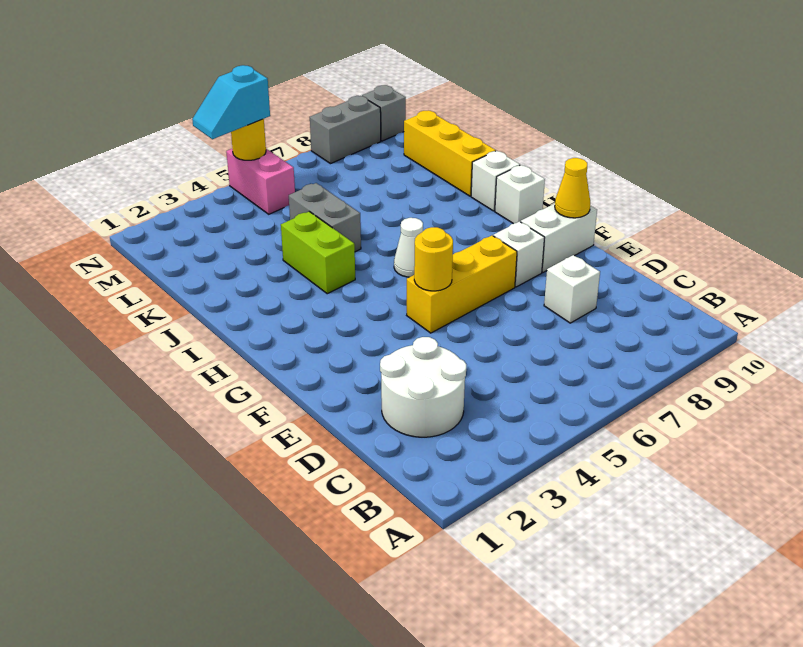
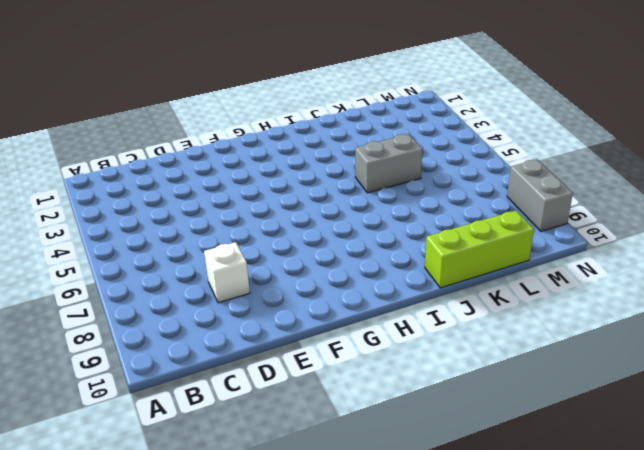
lime brick J10:L10 level 1 -> yellow brick J10:L10 level 1
none -> white round brick C2:D3 level 1
none -> yellow brick F5:F7 level 1
none -> white brick F8 level 1

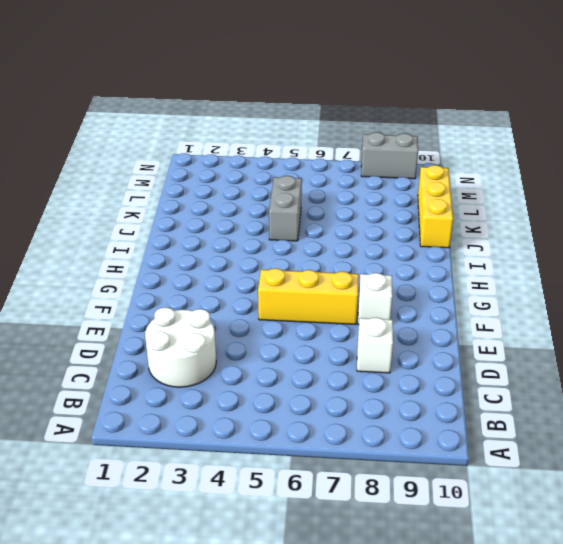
none -> white brick F9:F10 level 1
none -> white cone H6 level 1
none -> white brick H10 level 1

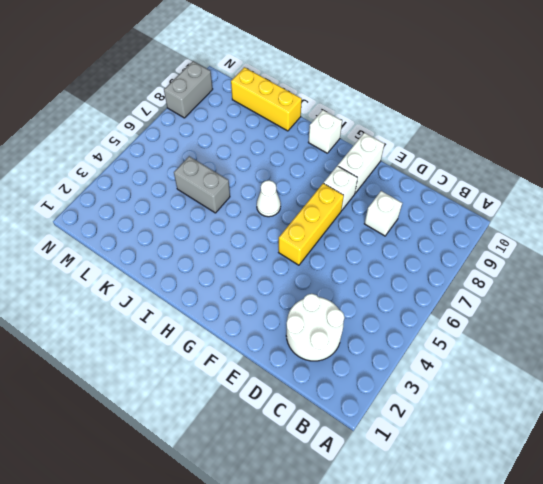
none -> lime brick I4:J4 level 1
none -> white brick I10 level 1
none -> pink brick M5:N5 level 1

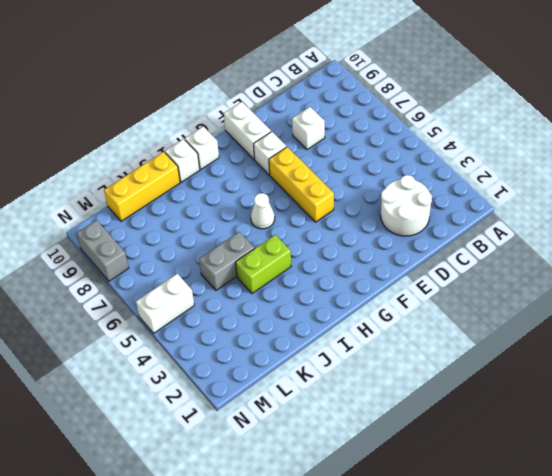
white brick M5:N5 level 1 -> pink brick M5:N5 level 1
none -> grey brick N10 level 1
none -> yellow round brick F5 level 2
none -> yellow cone F10 level 2

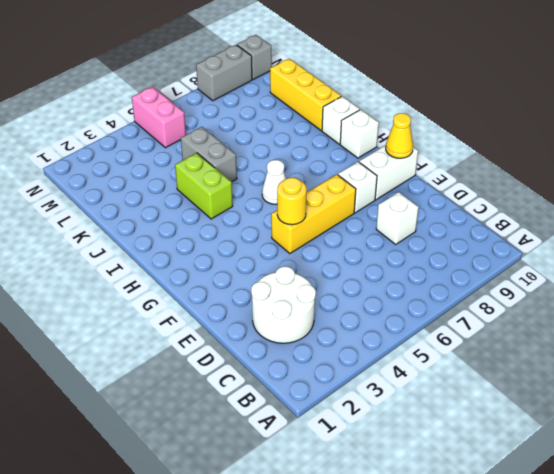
none -> yellow round brick N5 level 2
none -> cyan slope N4:N5 level 3 top 5

